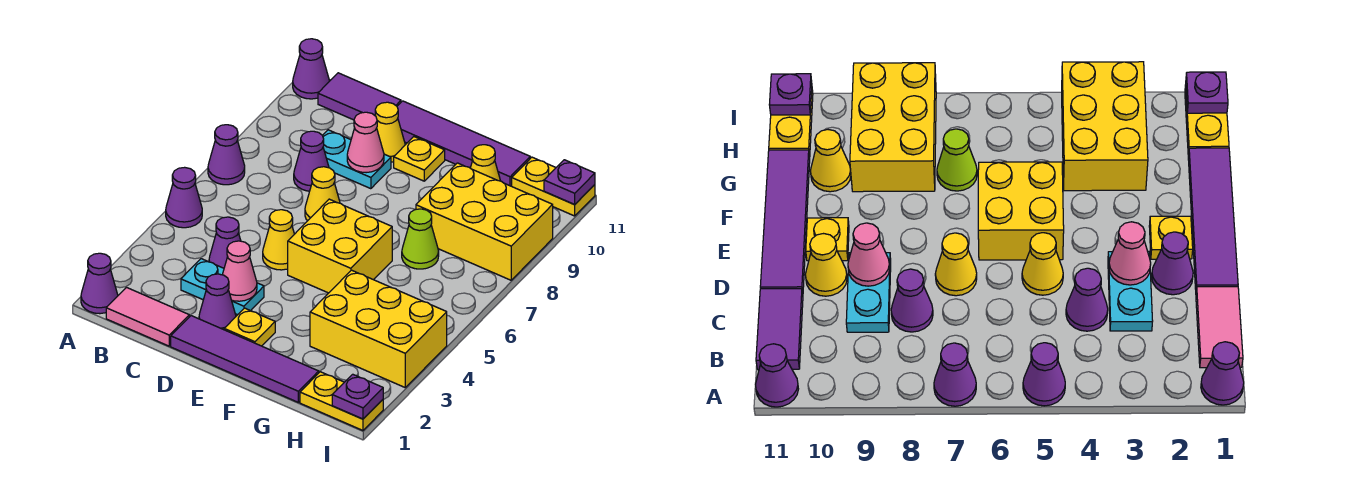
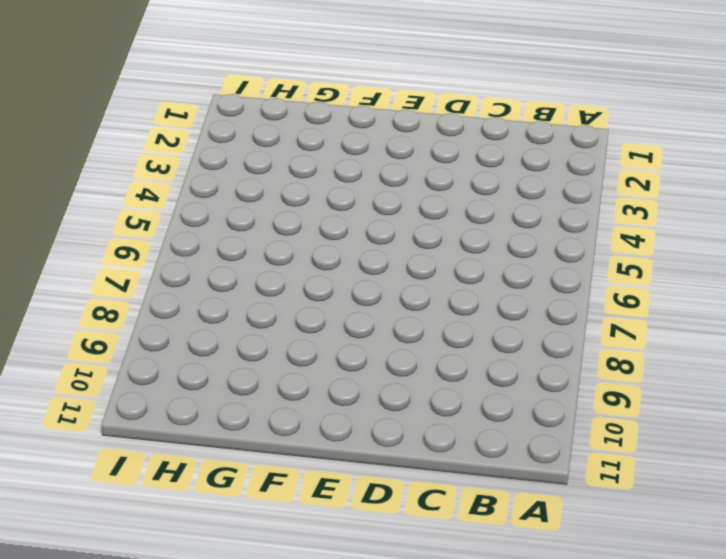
none -> purple cone A1 level 1
none -> purple cone A5 level 1
none -> purple cone A7 level 1

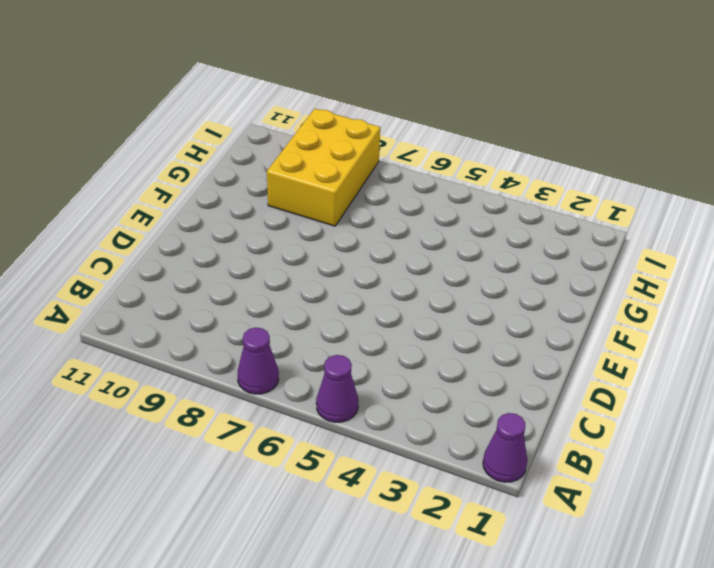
none -> purple cone A11 level 1
none -> pink tile B1:C1 level 1
none -> purple tile B11:C11 level 1

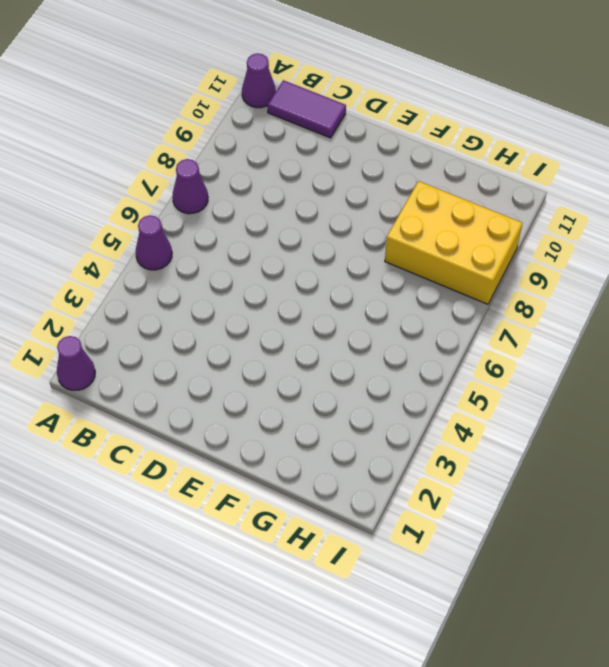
none -> pink tile B1:C1 level 1
none -> cyan plate C3:D3 level 1
none -> purple cone C4 level 1

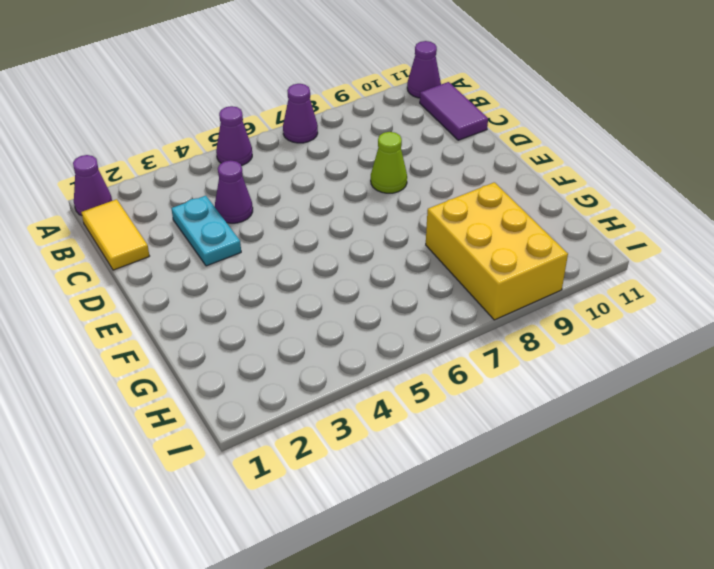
yellow tile B1:C1 level 1 -> pink tile B1:C1 level 1
lime cone D8 level 1 -> lime cone G7 level 1
none -> purple cone C8 level 1
none -> cyan plate C9:D9 level 1
none -> purple tile D1:G1 level 1

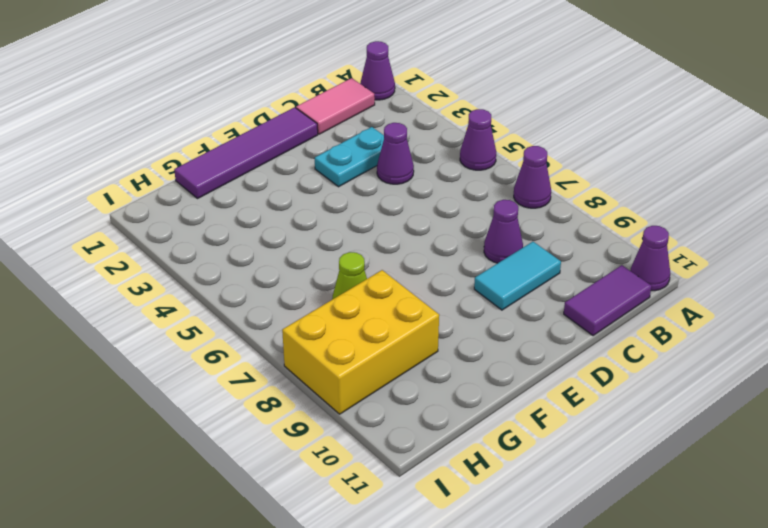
cyan tile C9:D9 level 1 -> cyan plate C9:D9 level 1
none -> purple cone D2 level 1
none -> yellow cone D5 level 1
none -> yellow cone D7 level 1

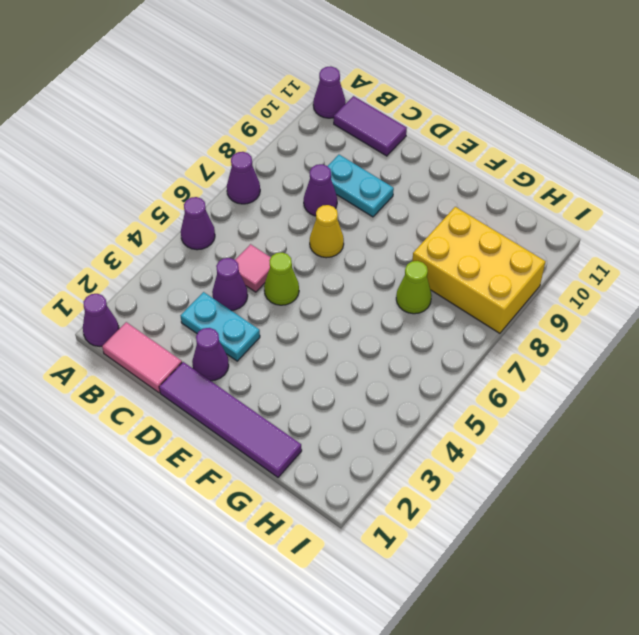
pink tile C5 level 1 -> none
lime cone D5 level 1 -> yellow cone D5 level 1
none -> yellow cone D10 level 1
none -> purple tile D11:G11 level 1
none -> yellow plate E2 level 1

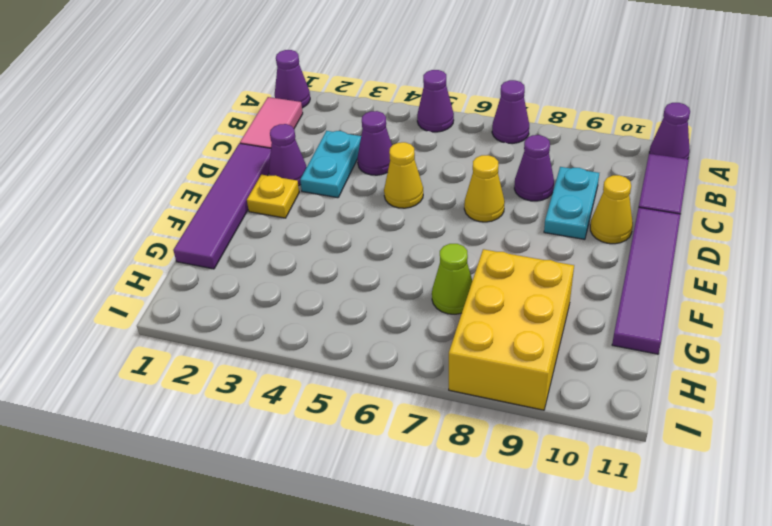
none -> yellow brick E5:F6 level 1
none -> yellow plate E10 level 1
none -> yellow brick G3:I4 level 1

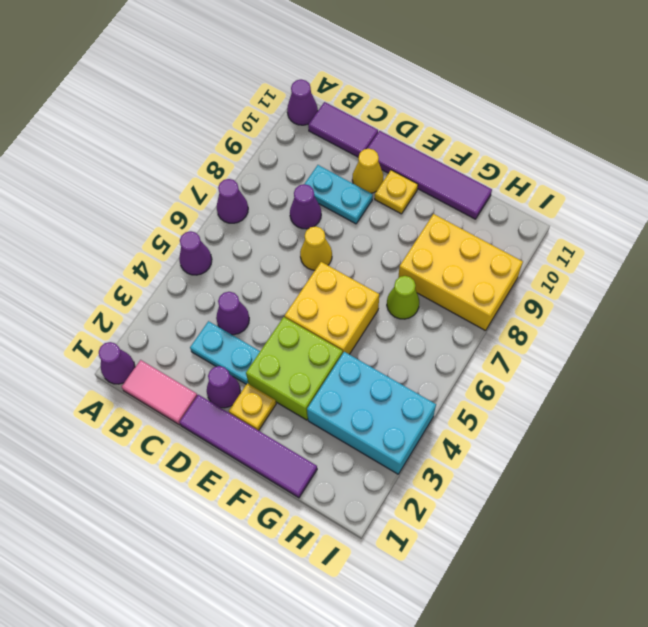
lime brick E3:F4 level 1 -> none
cyan brick G3:I4 level 1 -> yellow brick G3:I4 level 1
none -> yellow cone D5 level 1
none -> yellow cone G10 level 1
none -> yellow plate H1:I1 level 1

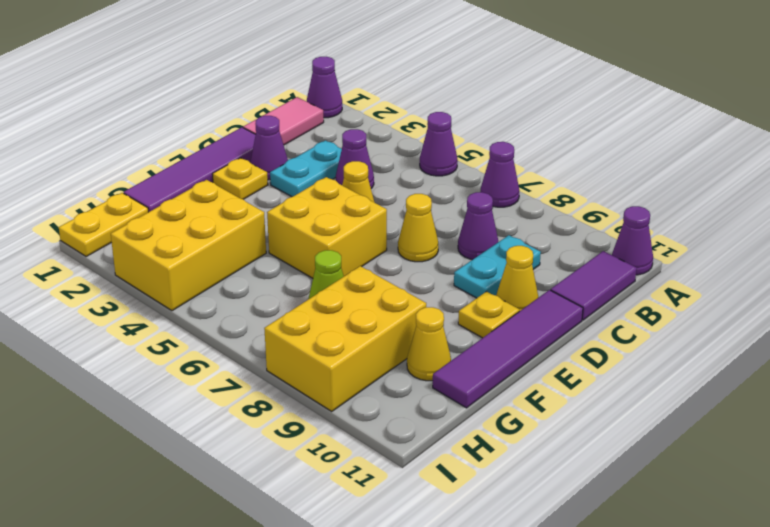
none -> yellow plate H11:I11 level 1
none -> pink cone D3 level 2
none -> pink cone D9 level 2

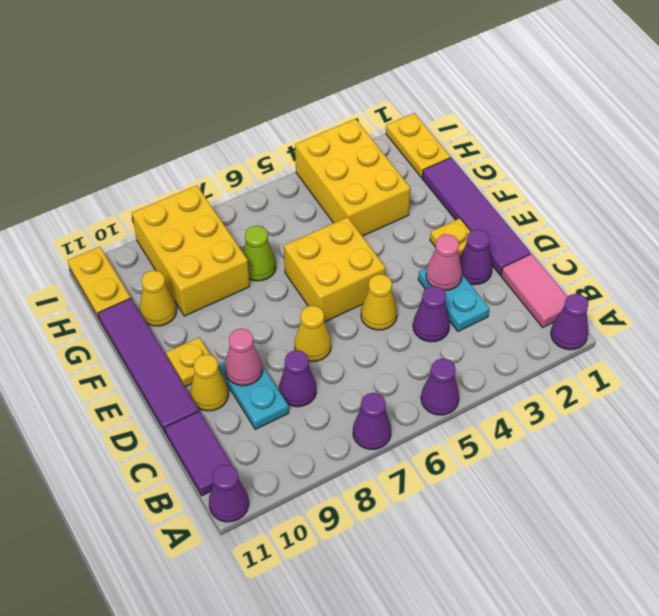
none -> purple plate I1 level 2
none -> purple plate I11 level 2

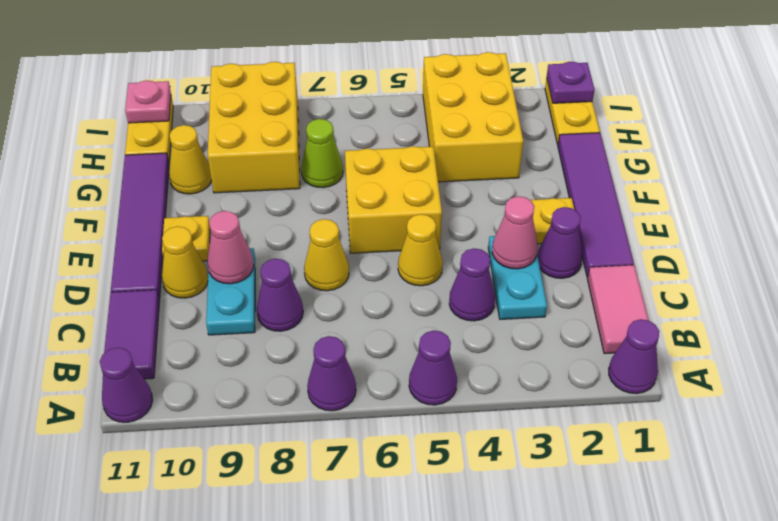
pink plate I11 level 2 -> purple plate I11 level 2

